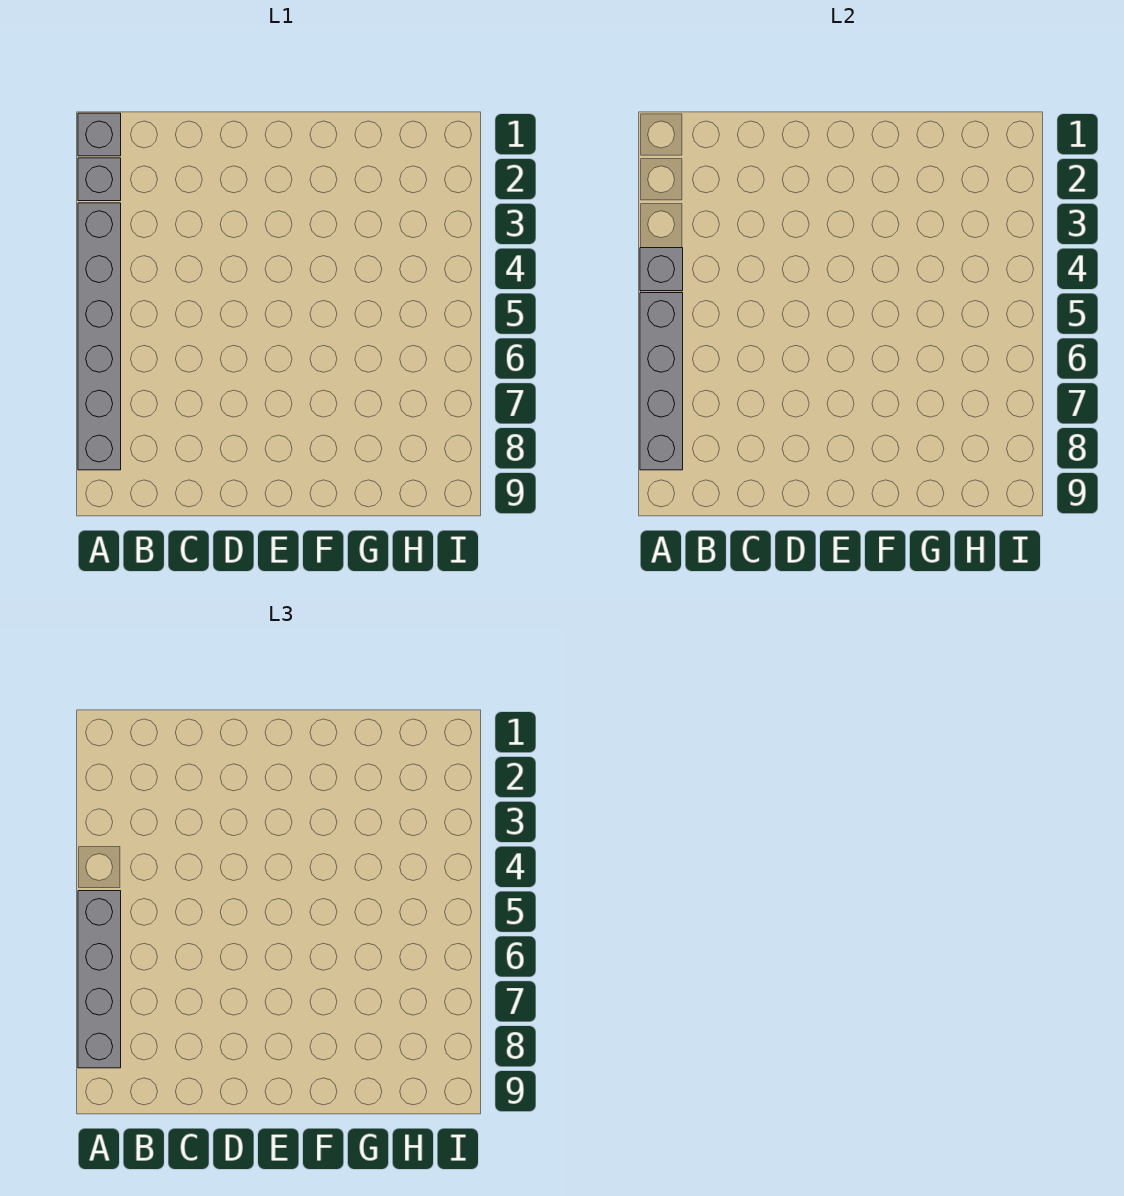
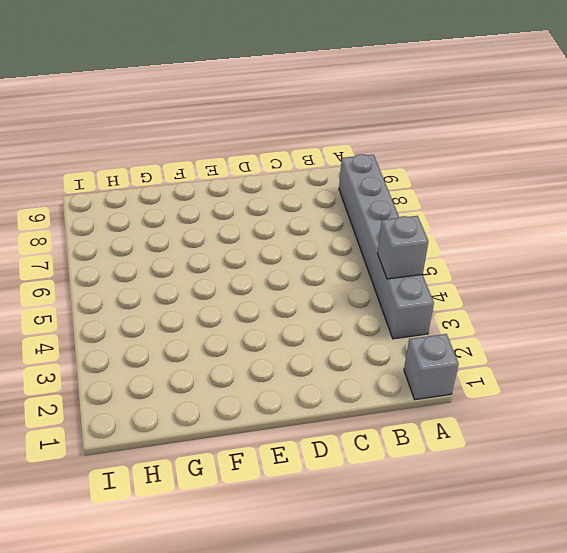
none -> grey brick A2 level 1
none -> grey brick A5:A8 level 2

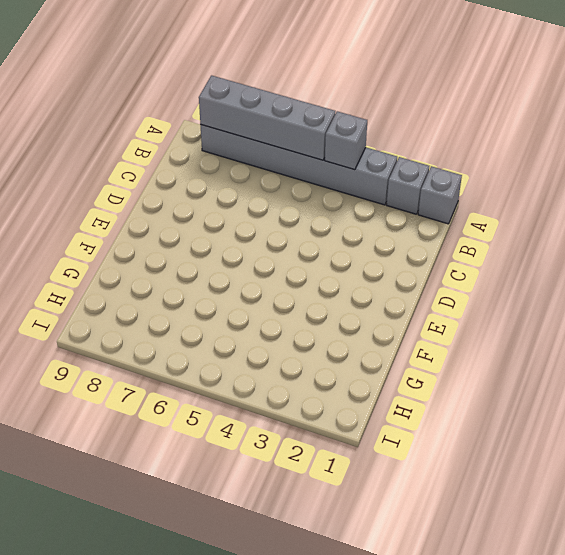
none -> grey brick A5:A8 level 3

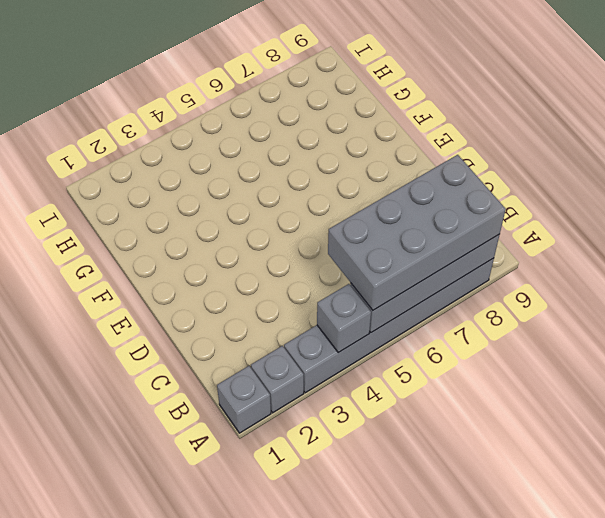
grey brick A5:B8 level 3 -> grey brick A5:A8 level 3

